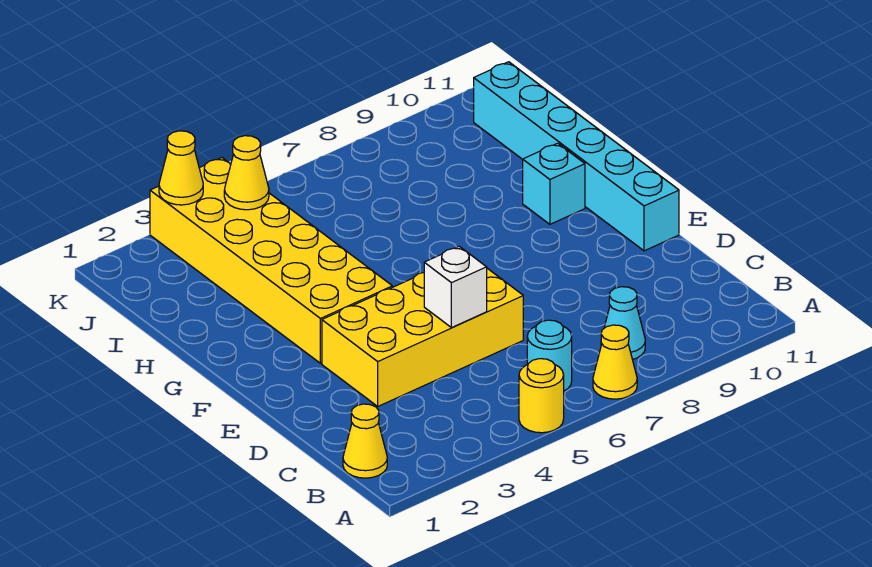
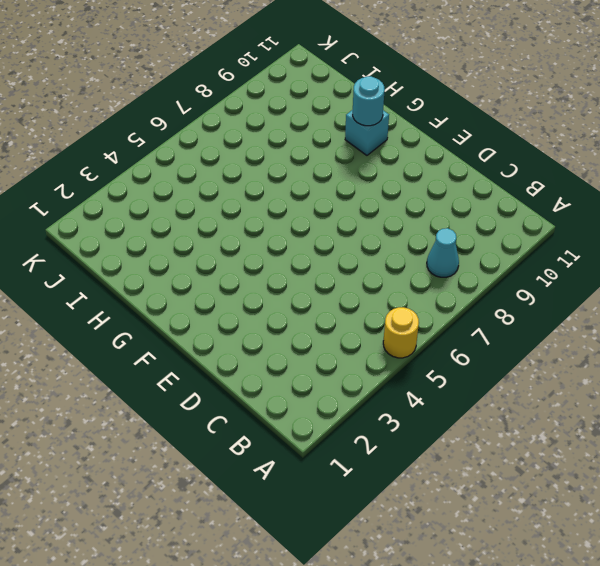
cyan round brick G10 level 2 -> cyan round brick B6 level 1
none -> yellow cone A7 level 1
none -> yellow cone B1 level 1
none -> yellow brick D3:E6 level 1

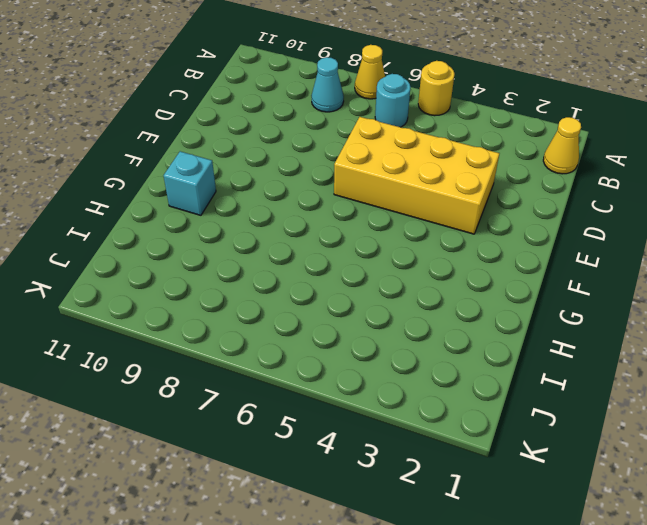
none -> cyan brick E11:J11 level 1
none -> yellow brick F3:K4 level 1
none -> white brick D5 level 2

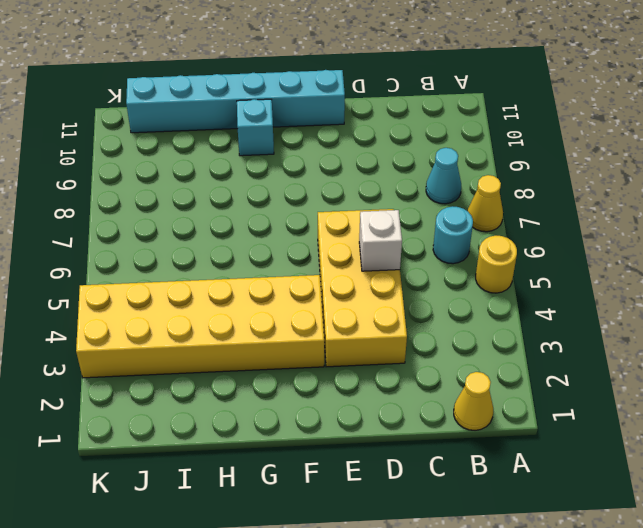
none -> yellow cone J4 level 2
none -> yellow cone K3 level 2

